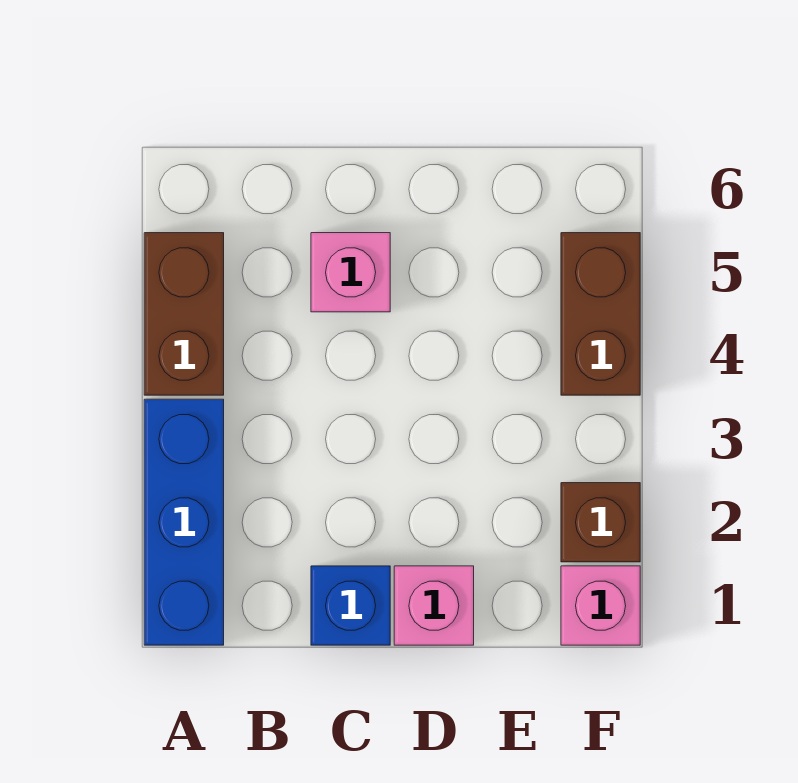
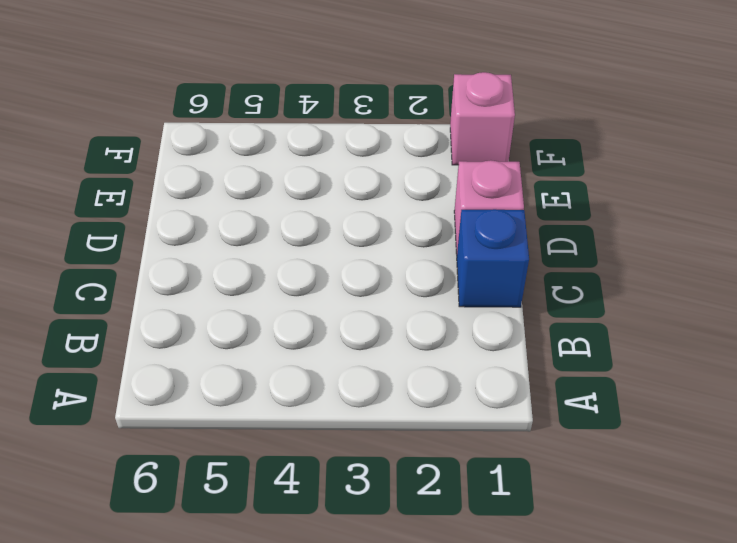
none -> blue brick A1:A3 level 1
none -> brown brick A4:A5 level 1

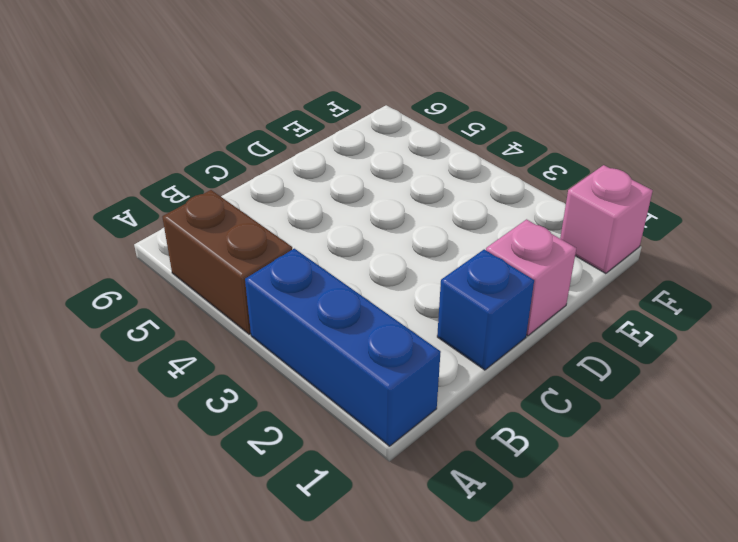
none -> pink brick C5 level 1
none -> brown brick F2 level 1

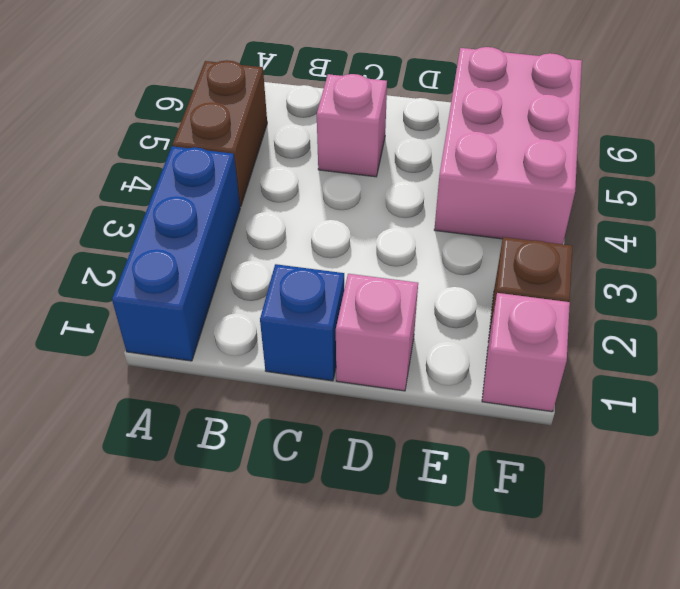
pink brick E4:F6 level 1 -> brown brick F4:F5 level 1

